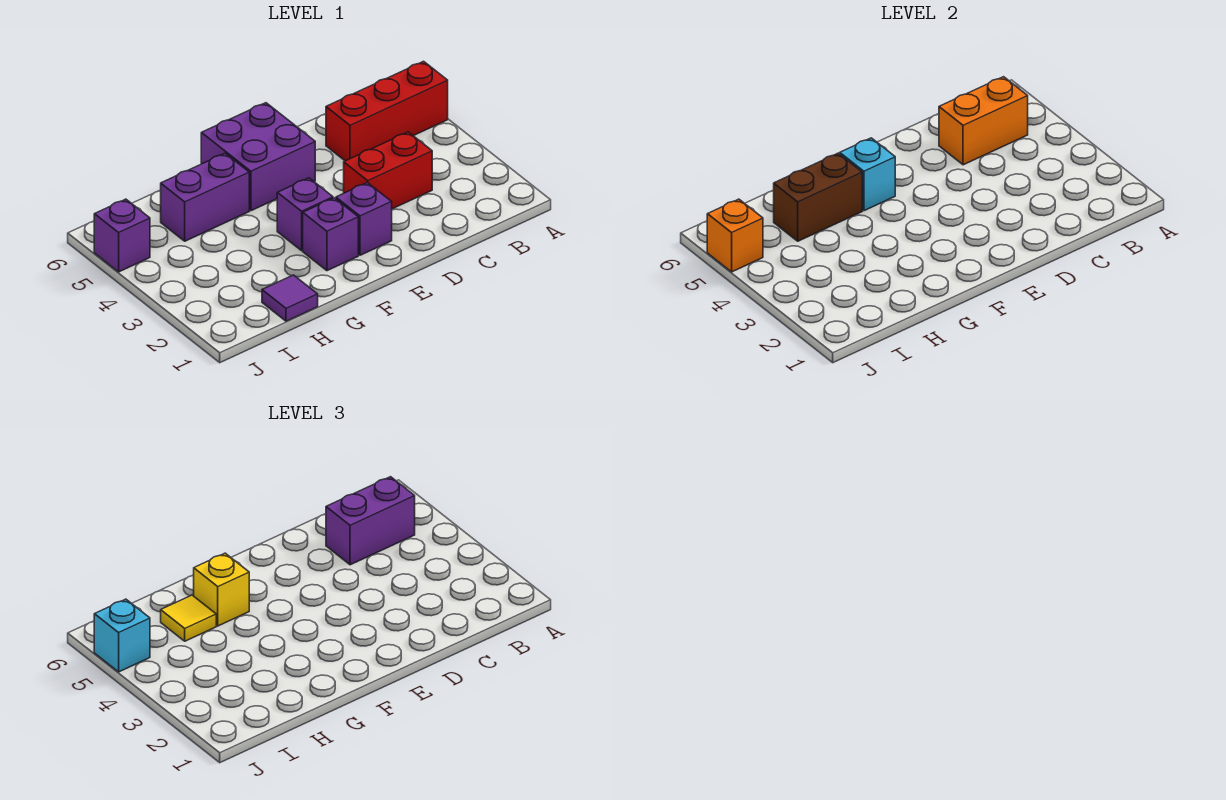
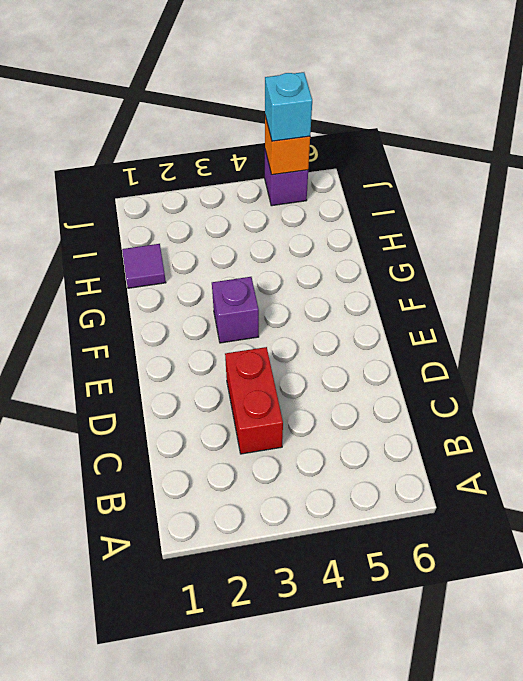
none -> red brick A5:C5 level 1
none -> purple brick E2 level 1
none -> purple brick E5:F6 level 1

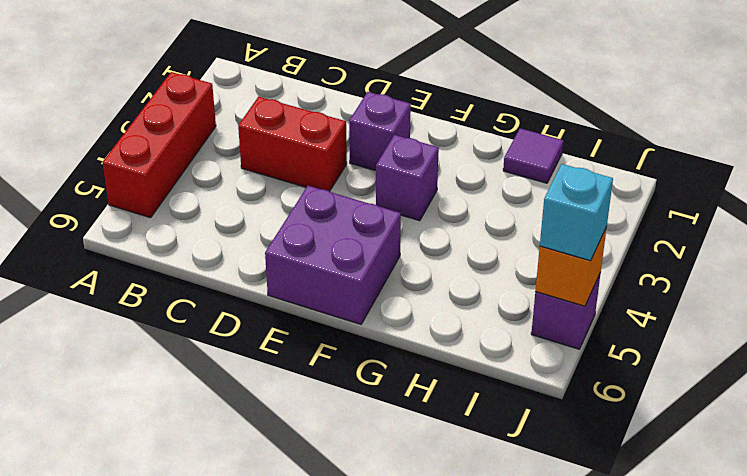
red brick A3:A5 level 1 -> red brick A5:C5 level 1
none -> purple brick F2 level 1
none -> purple brick G5:H5 level 1
none -> orange brick B5:C5 level 2

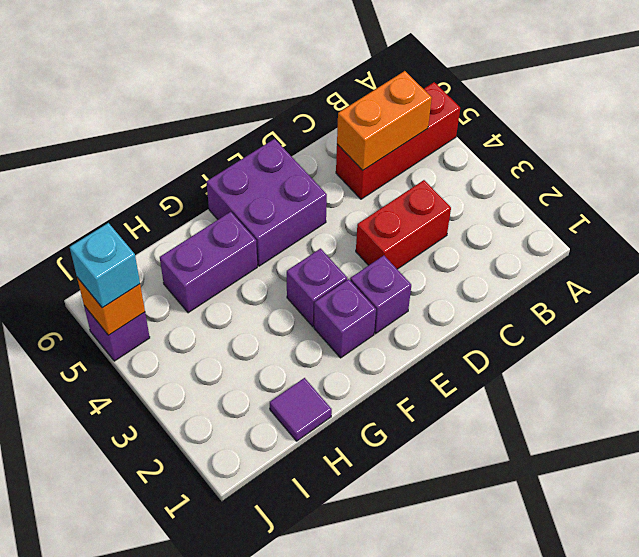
none -> cyan brick F5 level 2
none -> brown brick G5:H5 level 2
none -> purple brick B5:C5 level 3

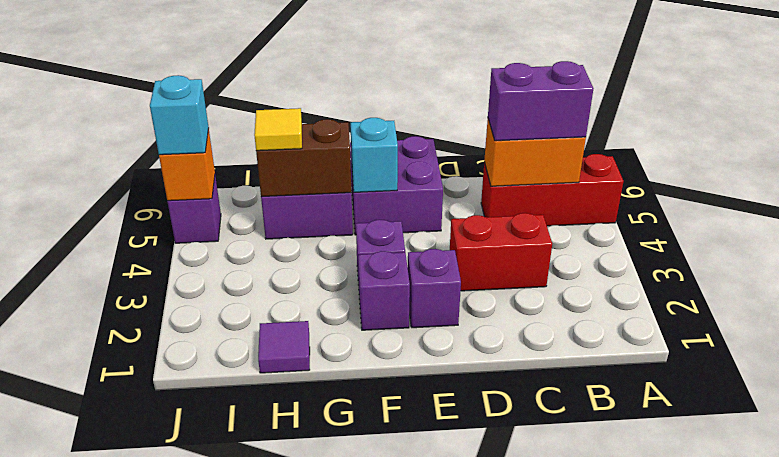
none -> yellow brick G5 level 3

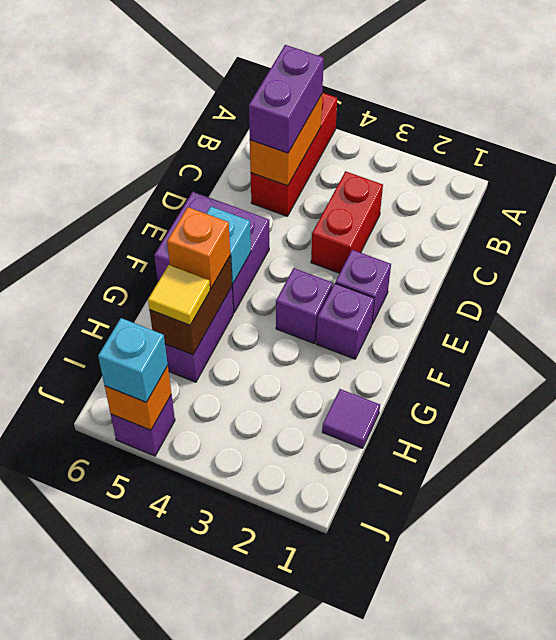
orange brick G5 level 3 -> yellow brick G5 level 3

